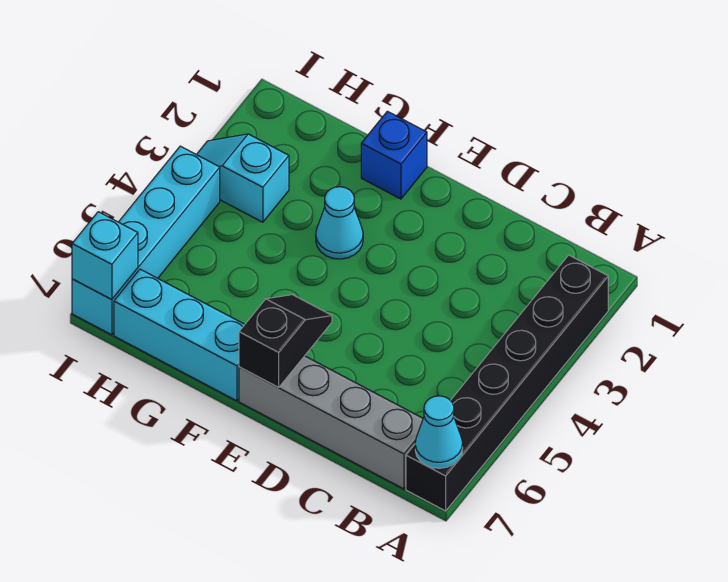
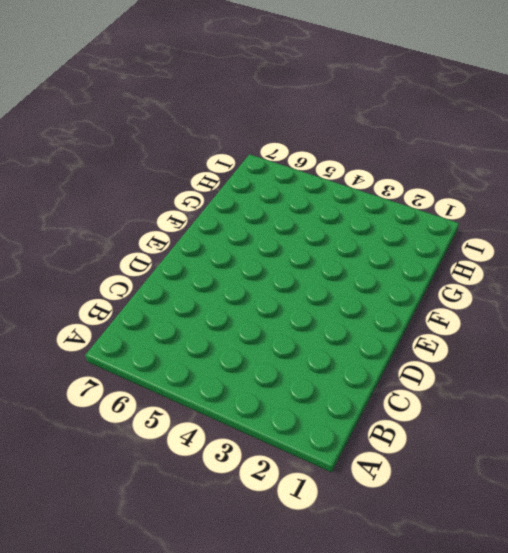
none -> black brick A2:A7 level 1
none -> grey brick B7:E7 level 1

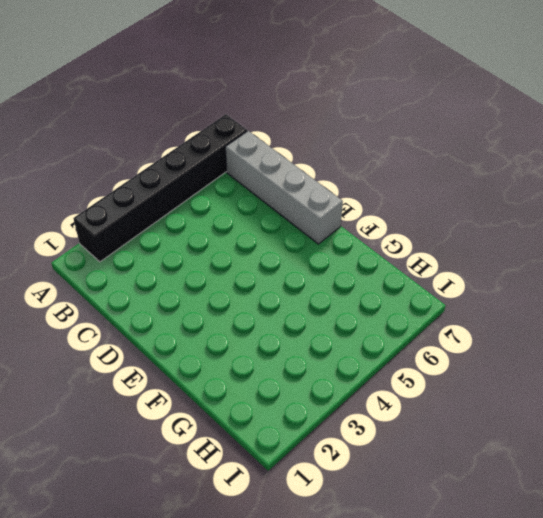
none -> blue brick F1 level 1
none -> cyan cone F3 level 1

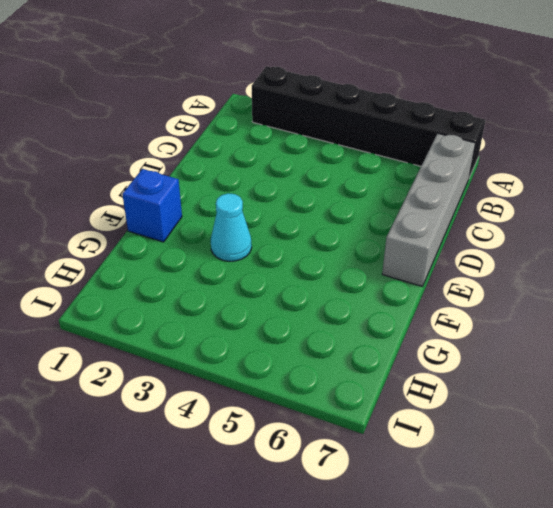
none -> cyan brick F7:H7 level 1
none -> cyan slope H3:I3 level 1 top H

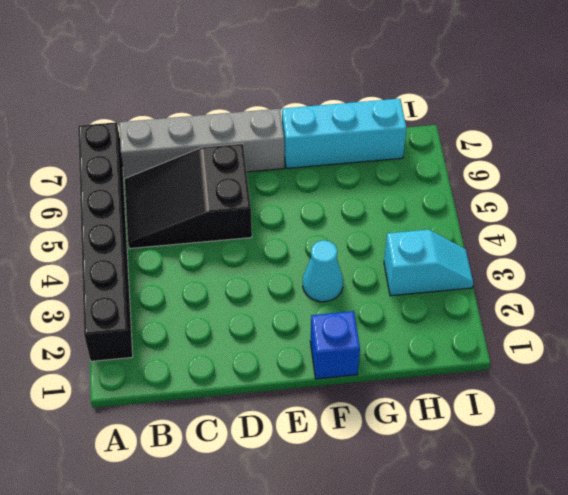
black slope B5:D6 level 1 top D -> none
none -> cyan brick I4:I7 level 1
none -> cyan cone A7 level 2

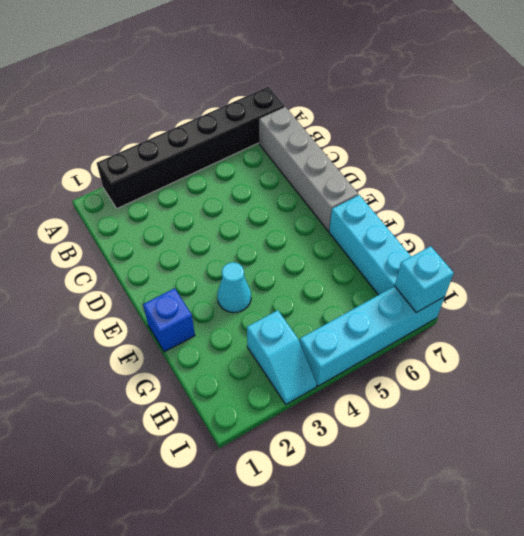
none -> cyan cone A7 level 2
none -> black slope E6:E7 level 2 top 7

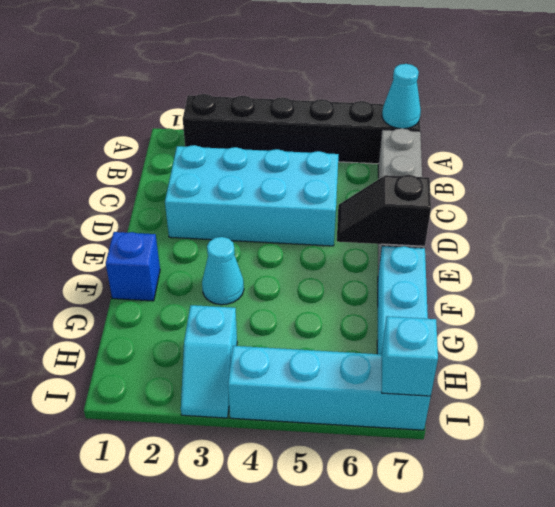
cyan brick C2:D5 level 1 -> none

